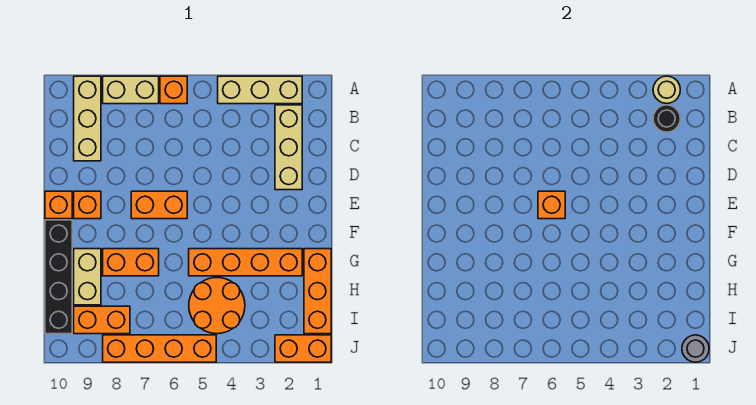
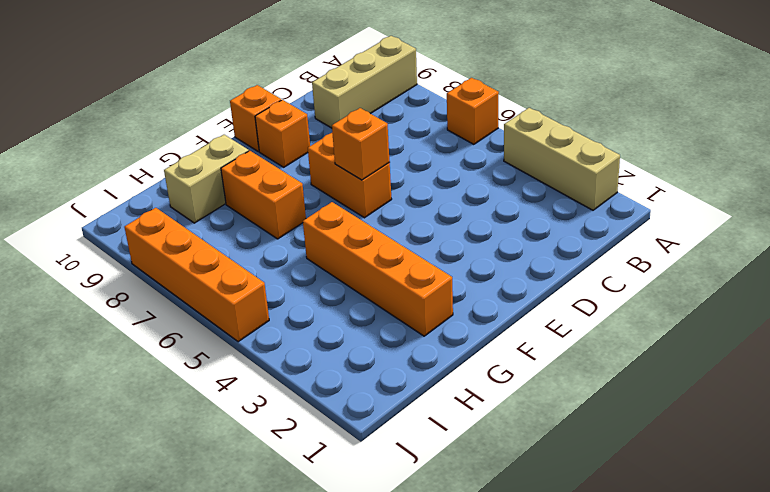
none -> tan brick A7:A8 level 1
none -> tan brick B2:D2 level 1
none -> black brick F10:I10 level 1

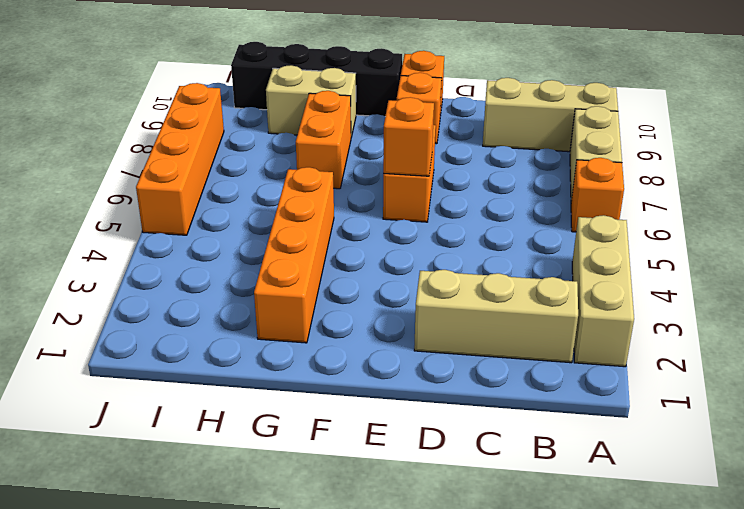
none -> orange brick G1:I1 level 1
none -> orange round brick H4:I5 level 1
none -> orange brick I8:I9 level 1

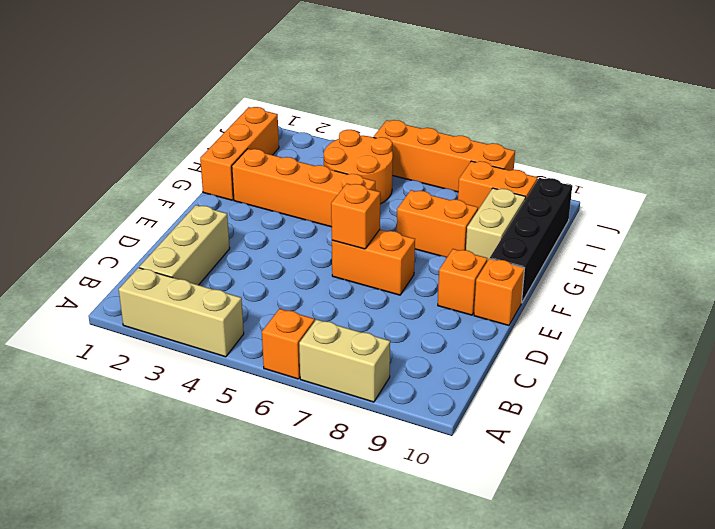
none -> tan brick A9:C9 level 1
none -> orange brick J1:J2 level 1
none -> tan round brick A2 level 2

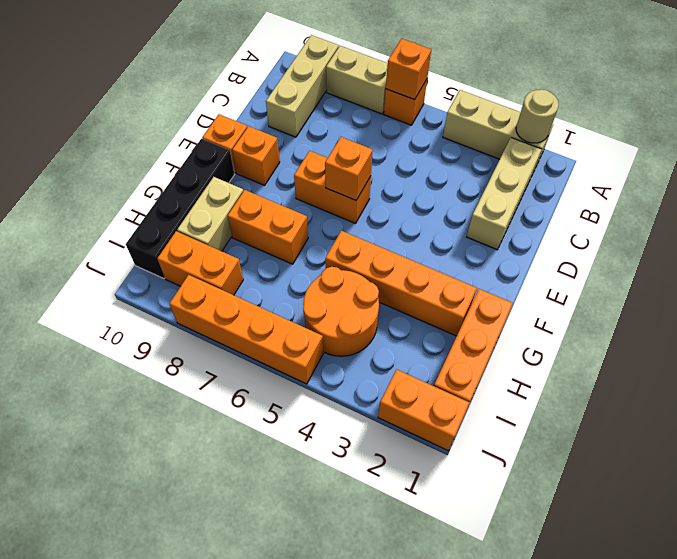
orange brick A6 level 2 -> none
none -> black round brick B2 level 2
none -> grey round brick J1 level 2

